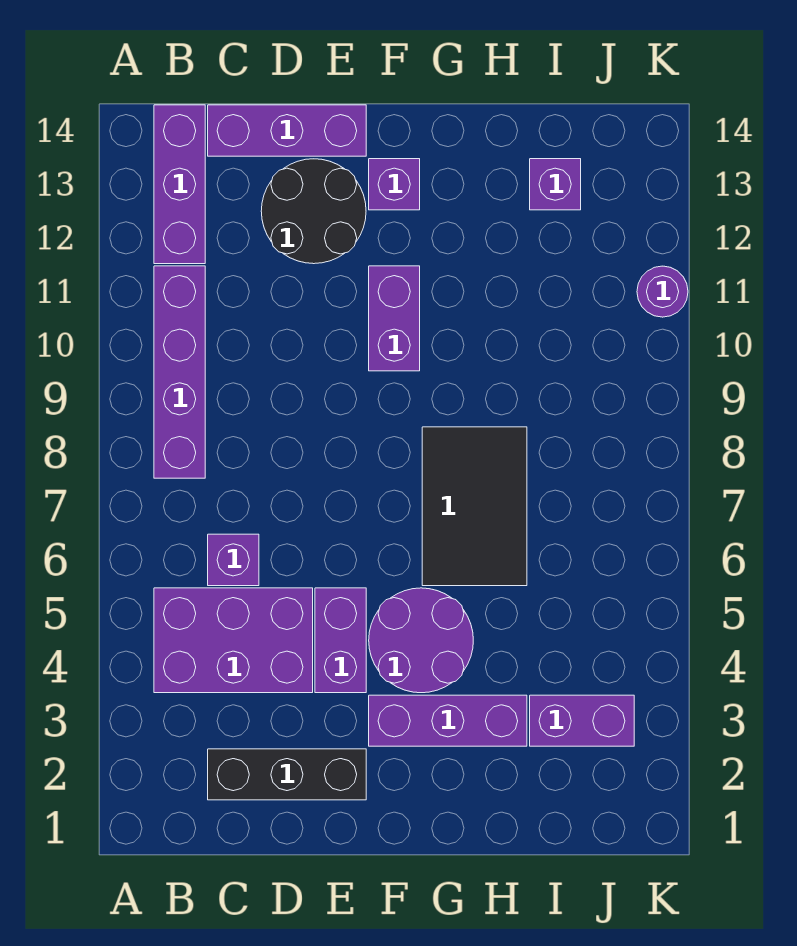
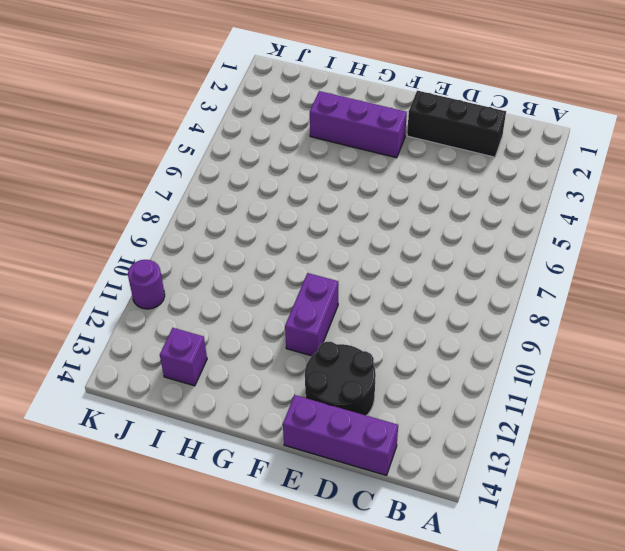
none -> purple brick B4:D5 level 1
none -> purple brick B8:B11 level 1
none -> purple brick B12:B14 level 1

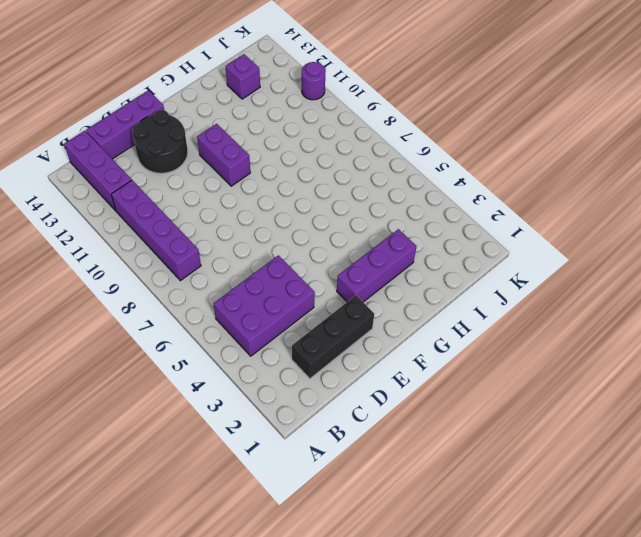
none -> purple brick C6 level 1
none -> purple brick E4:E5 level 1
none -> purple round brick F4:G5 level 1

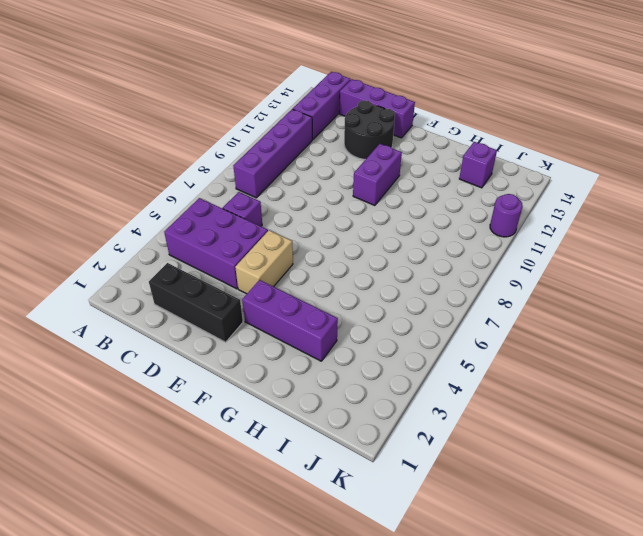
tan brick E4:E5 level 1 -> purple brick E4:E5 level 1
none -> purple round brick F4:G5 level 1
none -> purple brick F13 level 1
none -> black tile G6:H8 level 1

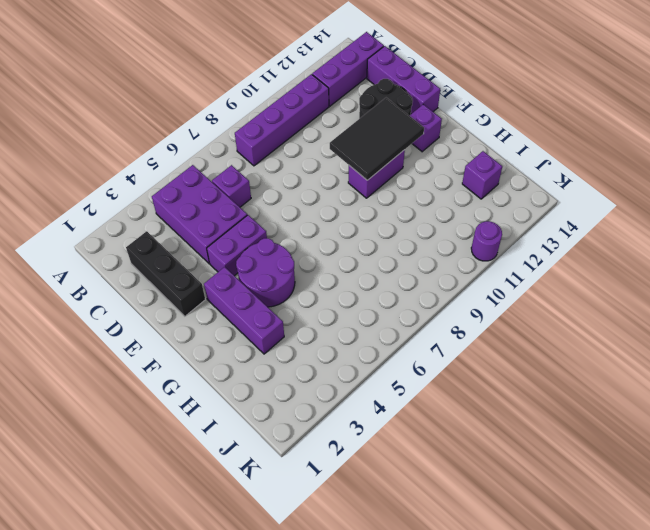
black tile E10:F12 level 2 -> black tile G6:H8 level 1
none -> purple brick I3:J3 level 1

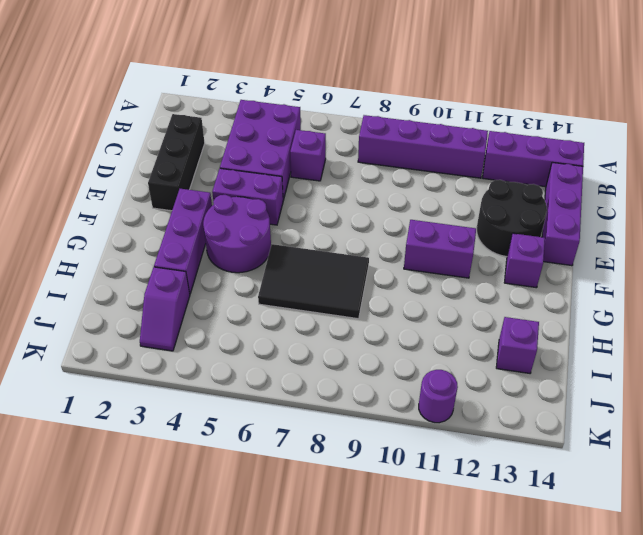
purple slope I3:J3 level 1 top I -> purple brick I3:J3 level 1

